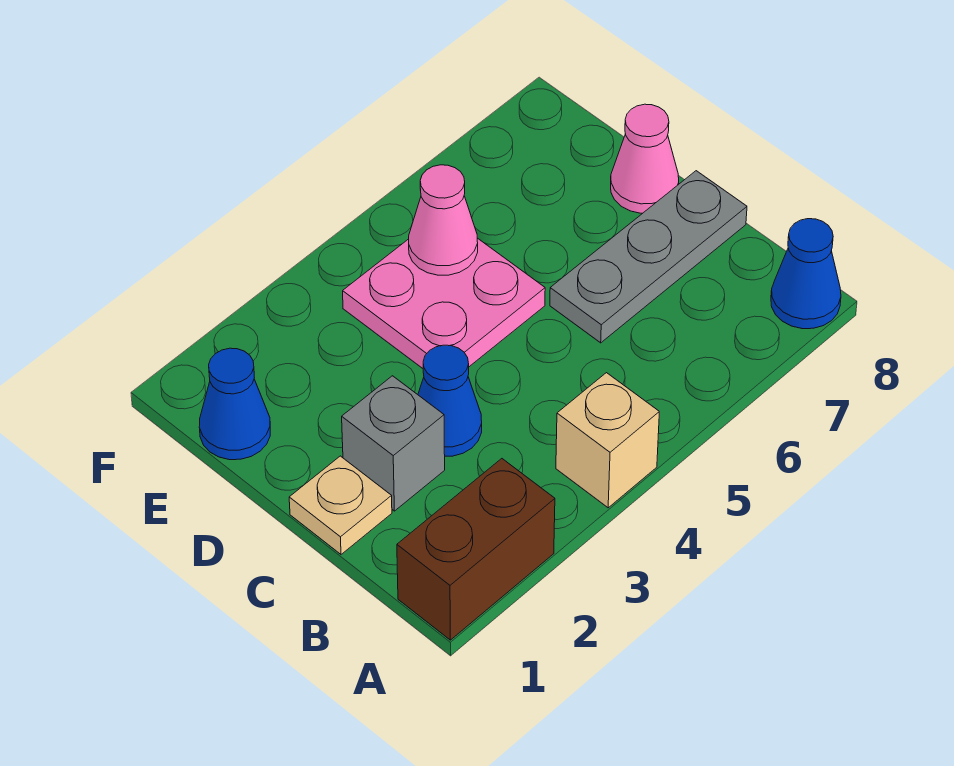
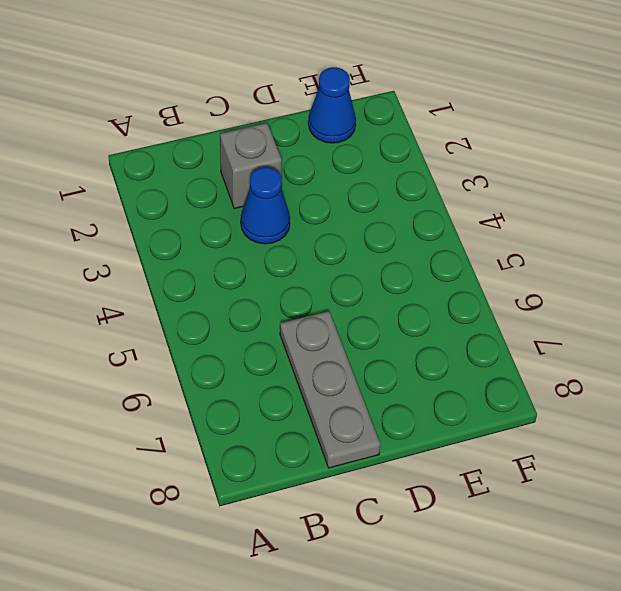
none -> brown brick A1:A2 level 1
none -> tan brick A4 level 1

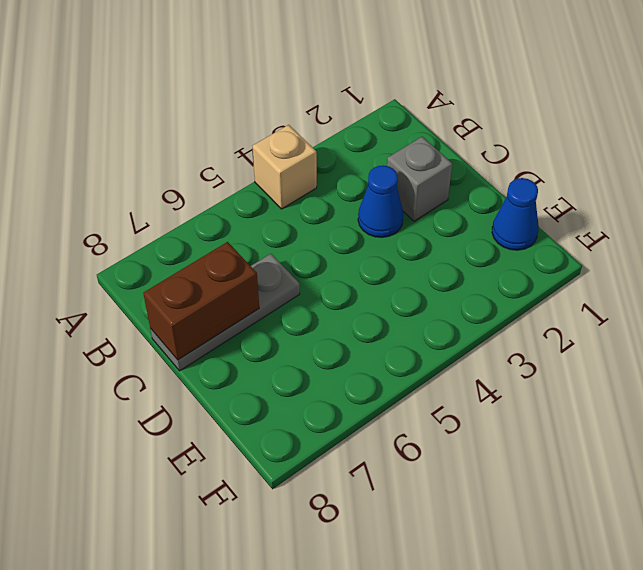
brown brick C7:C8 level 2 -> brown brick A1:A2 level 1
none -> blue cone A8 level 1
none -> tan plate C1 level 1

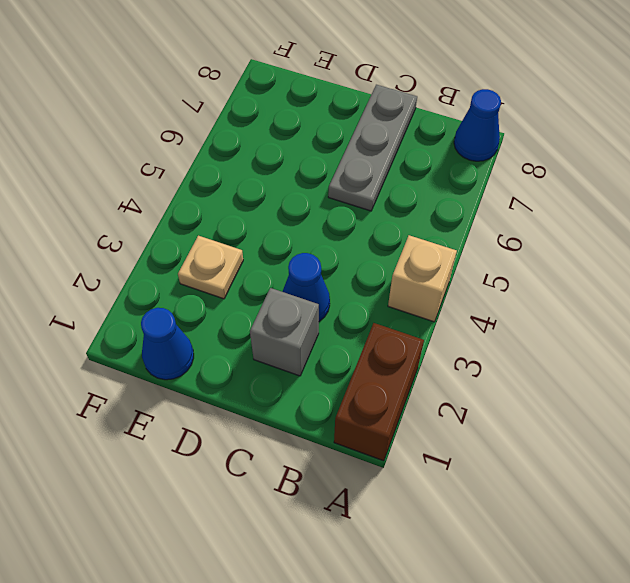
tan plate E3 level 1 -> tan plate C1 level 1
none -> pink plate D4:E5 level 1
none -> pink cone D8 level 1

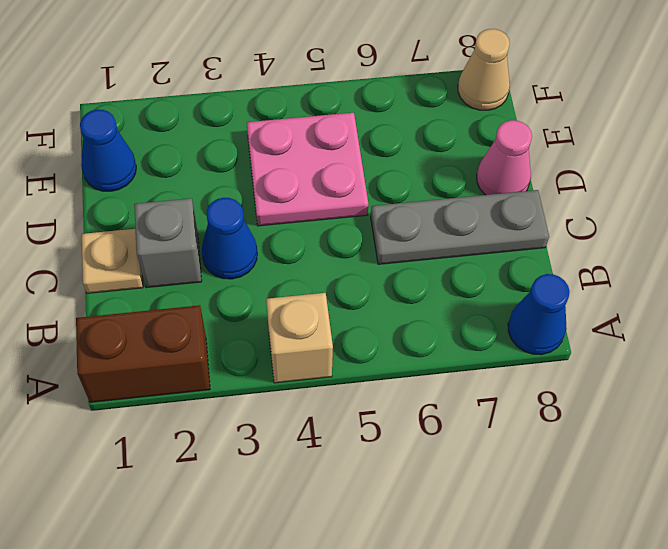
tan cone F8 level 1 -> none
none -> pink cone E5 level 2

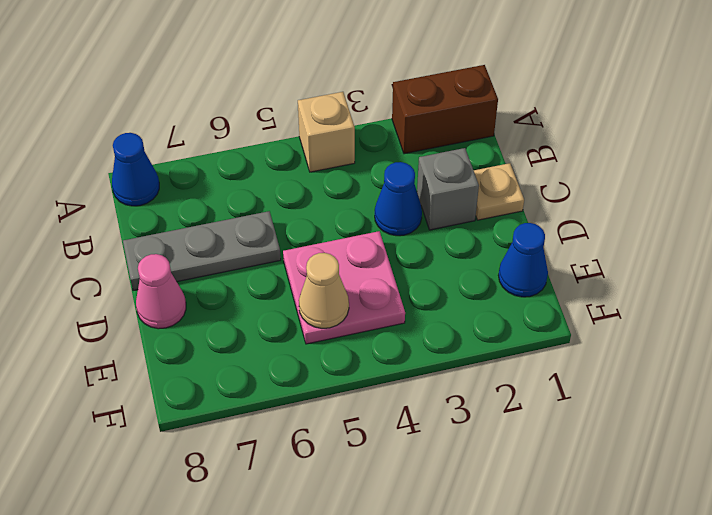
tan cone E5 level 2 -> pink cone E5 level 2

